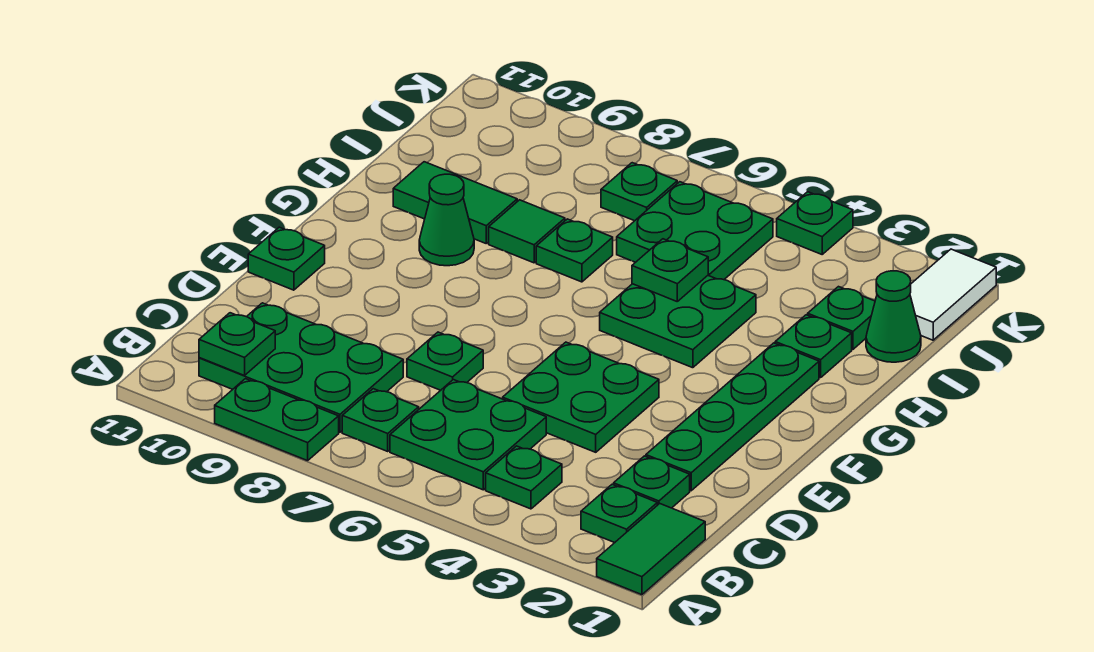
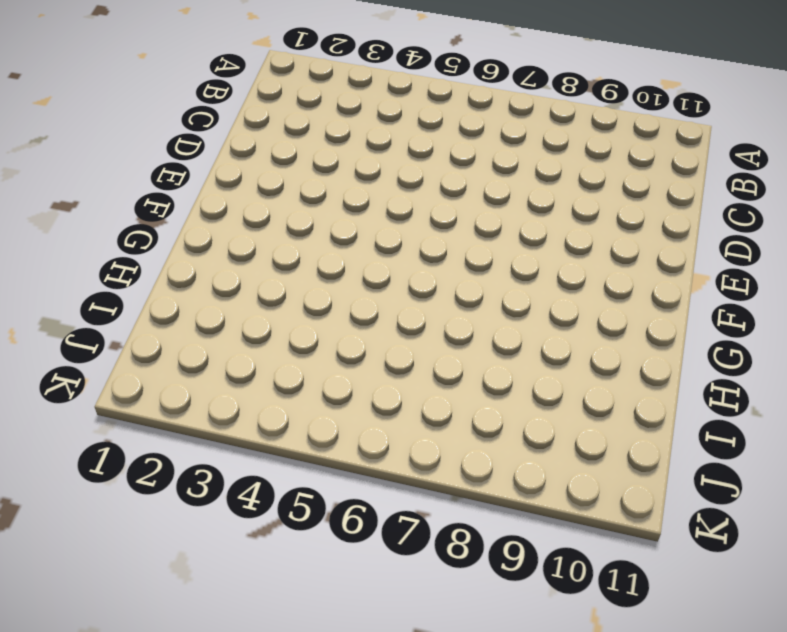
none -> green tile A1:B1 level 1
none -> green plate A8:A9 level 1
none -> green plate B2 level 1

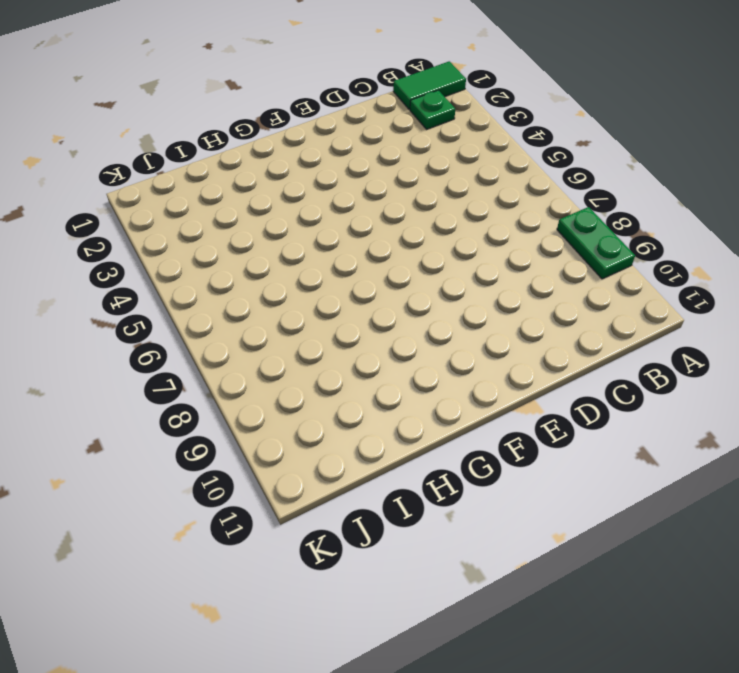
none -> green plate B4 level 1
none -> green plate B5:C6 level 1
none -> green plate B7 level 1

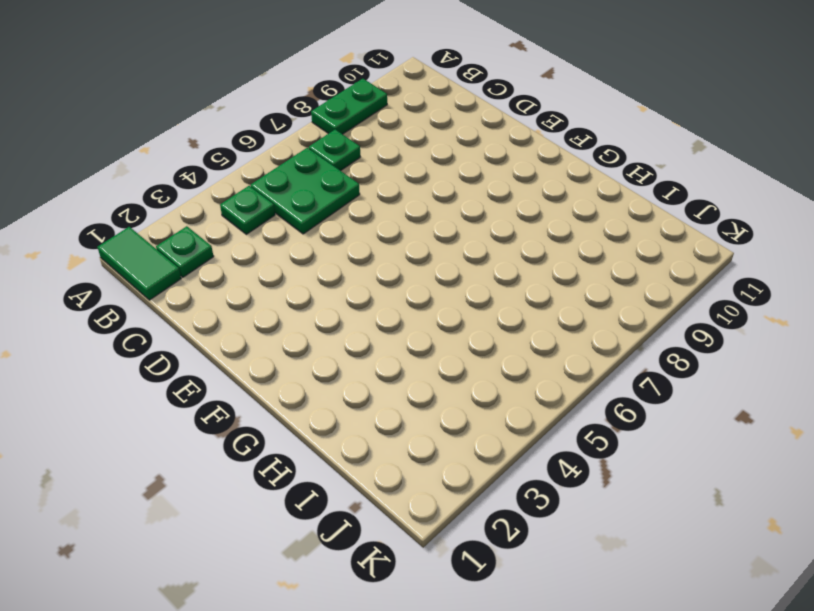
none -> green plate B8:C10 level 1
none -> green plate C2 level 1
none -> green plate D2:G2 level 1

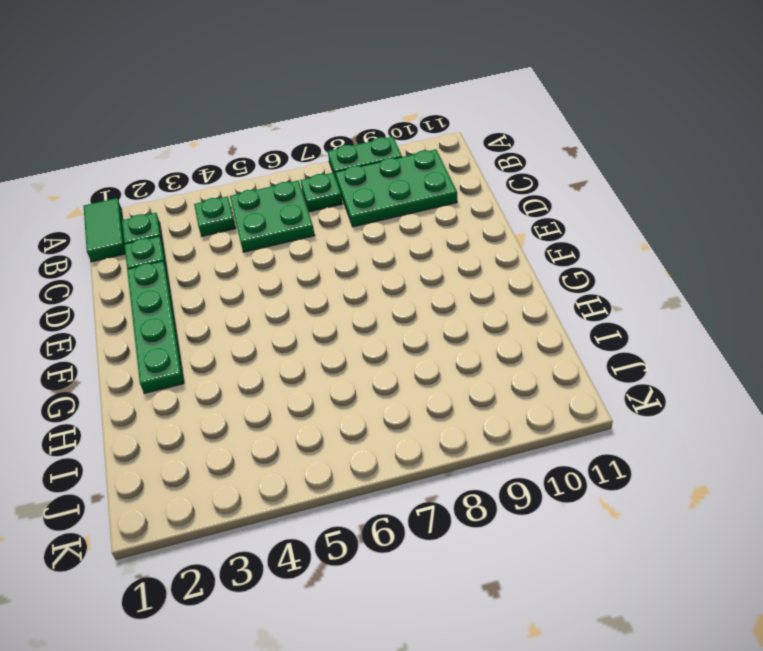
none -> green plate D4:E5 level 1
none -> green plate D7 level 1
none -> green plate E11 level 1

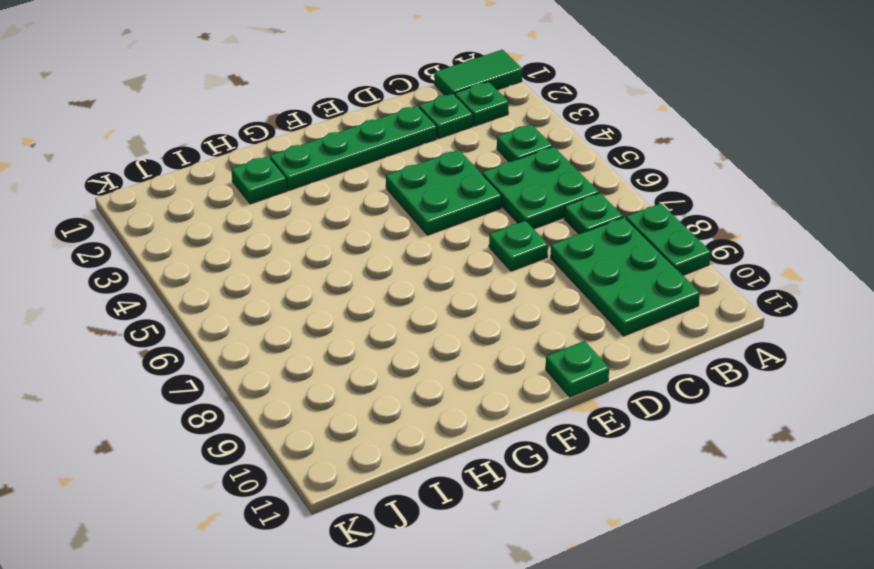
none -> green plate G4:H5 level 1
none -> green cone G9 level 1
none -> green plate H7 level 1

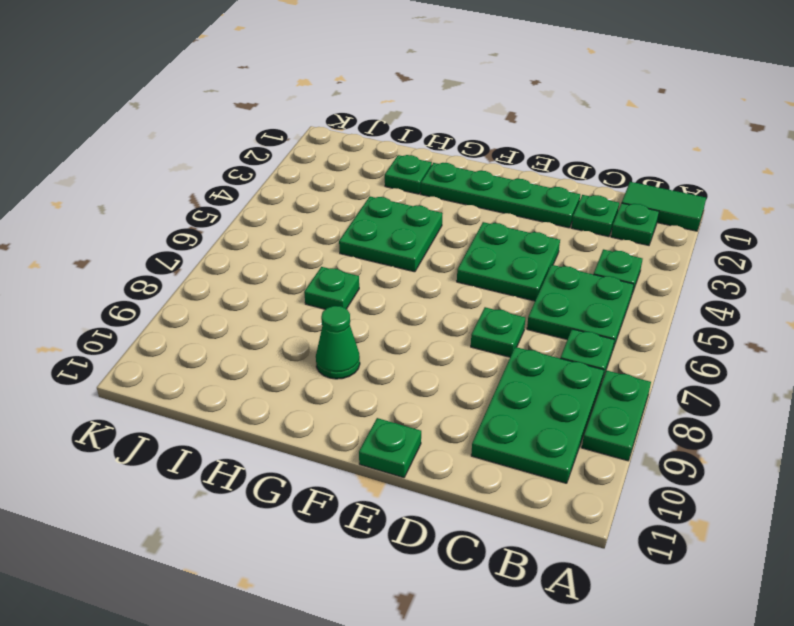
none -> green tile H8 level 1
none -> green tile H9:H10 level 1
none -> green cone I1 level 1

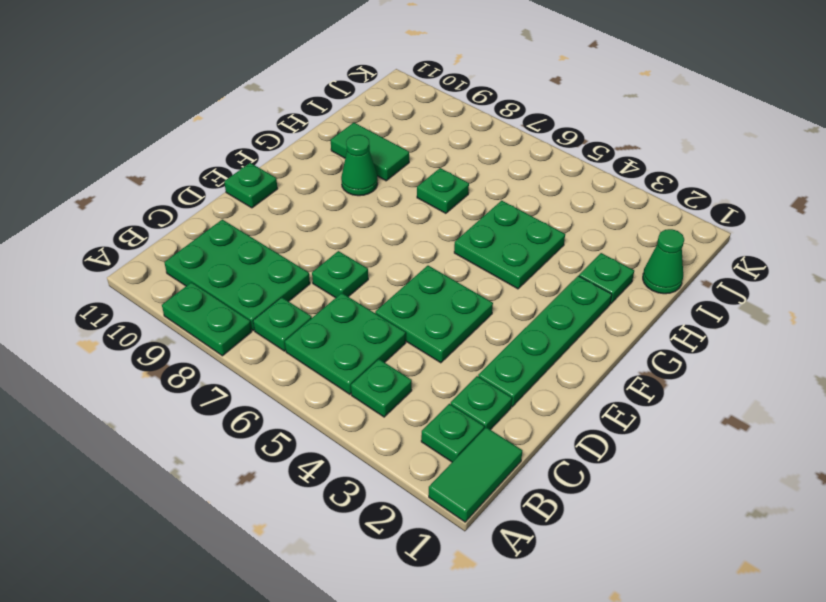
none -> green tile H8 level 1
none -> green plate I2 level 1
none -> green plate I5:J6 level 1

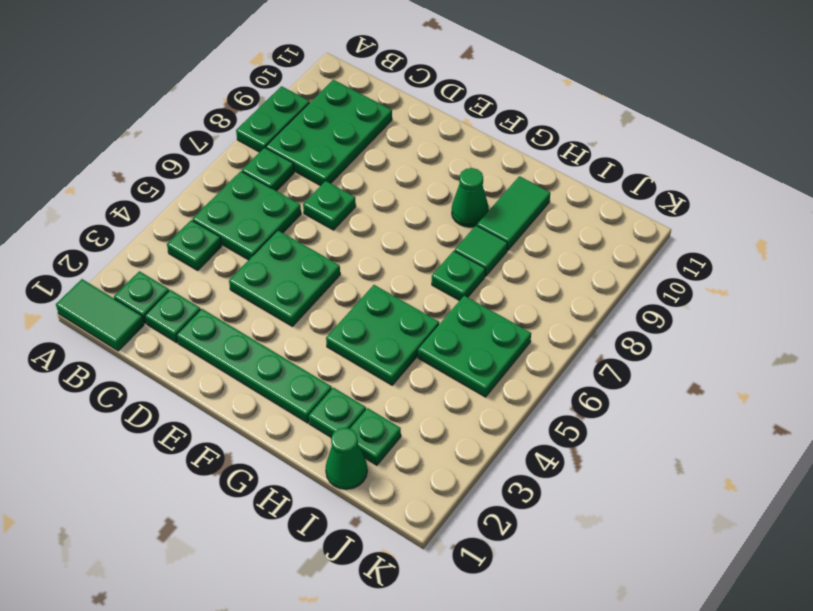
none -> green plate E11 level 1
none -> white tile J1:K1 level 1
none -> green plate J7 level 1

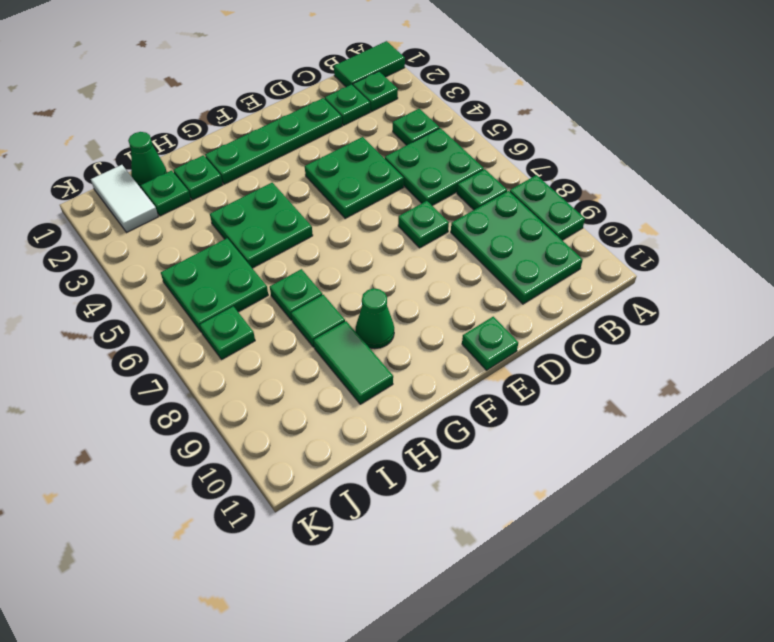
white tile J1:J2 level 1 -> white tile J1:K1 level 1
none -> green plate K4 level 1
none -> green plate B10 level 2
none -> green plate H5 level 2

